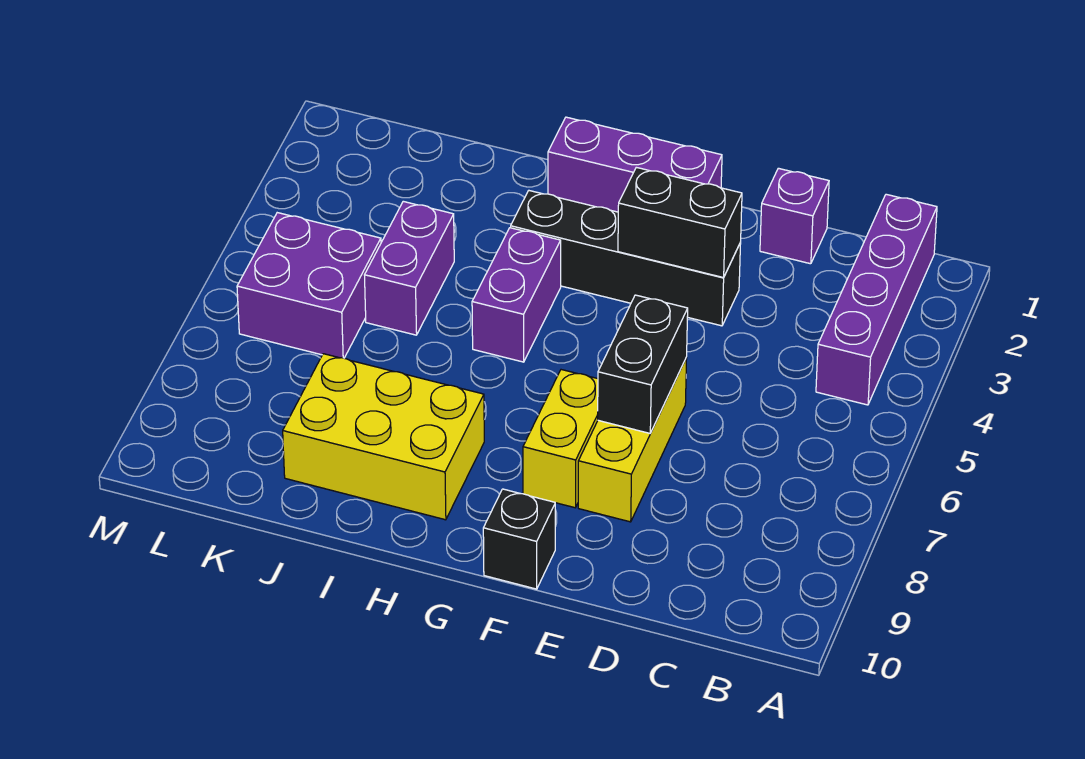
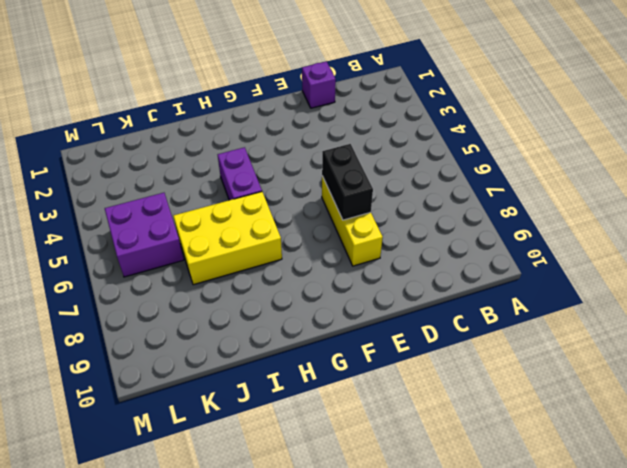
yellow brick H6:J7 level 1 -> yellow brick H8:J9 level 1
none -> purple brick B1:B4 level 1
none -> black brick E3:H3 level 1
none -> purple brick F1:H1 level 1

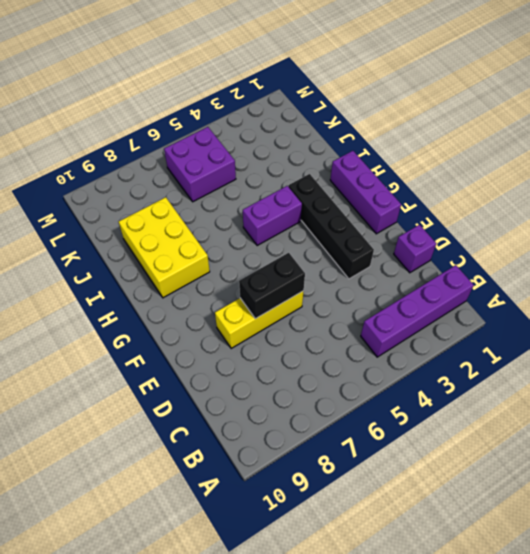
none -> yellow brick F7:F8 level 1
none -> black brick F10 level 1
none -> purple brick J4:J5 level 1

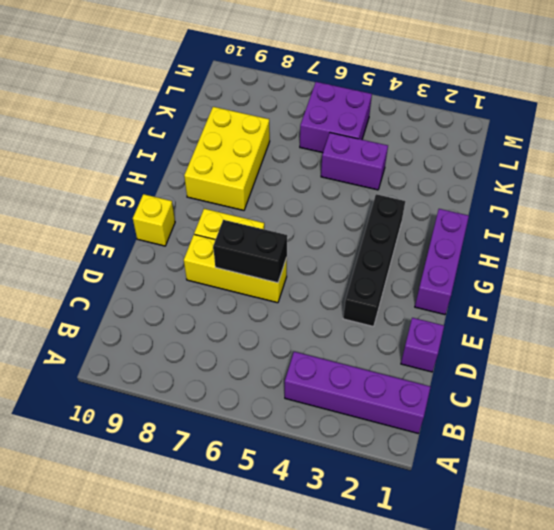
yellow brick F10 level 1 -> black brick F10 level 1
none -> purple brick H4:H5 level 1
none -> black brick E3:F3 level 2

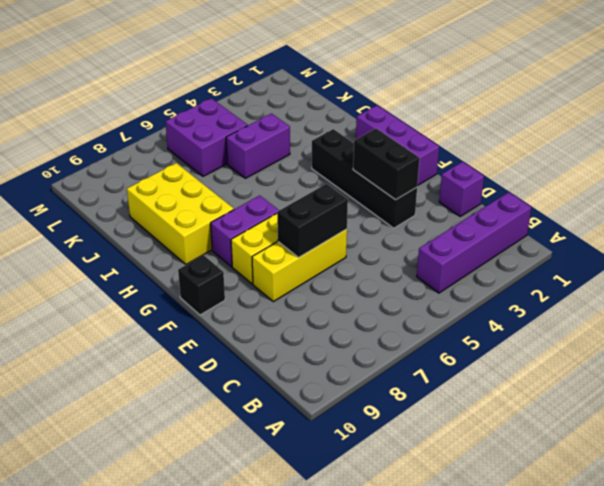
purple brick G7:G8 level 1 -> purple brick H4:H5 level 1

